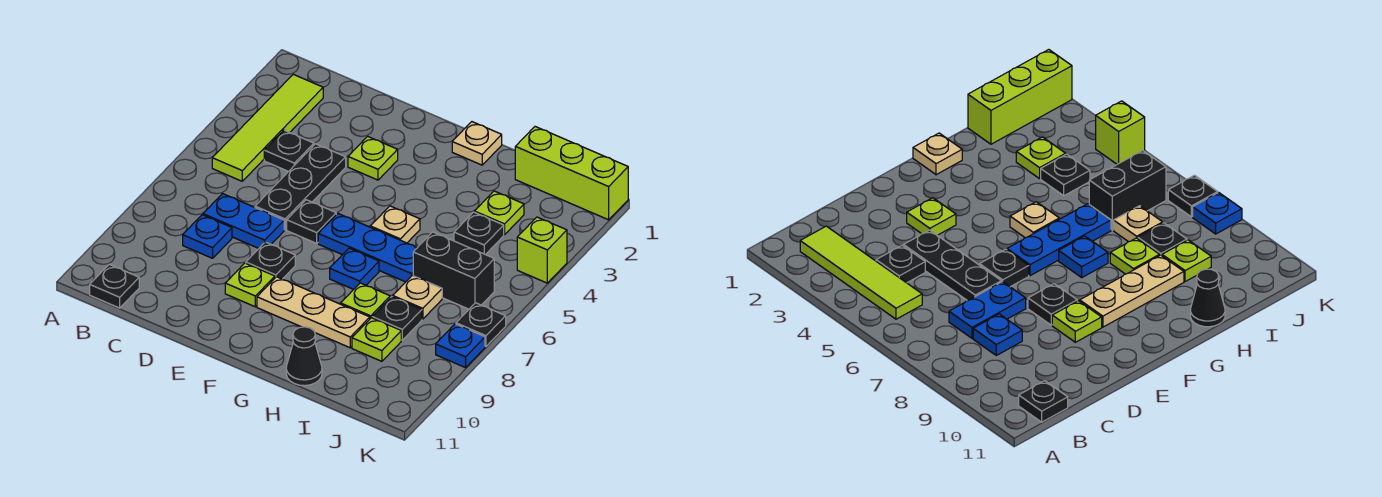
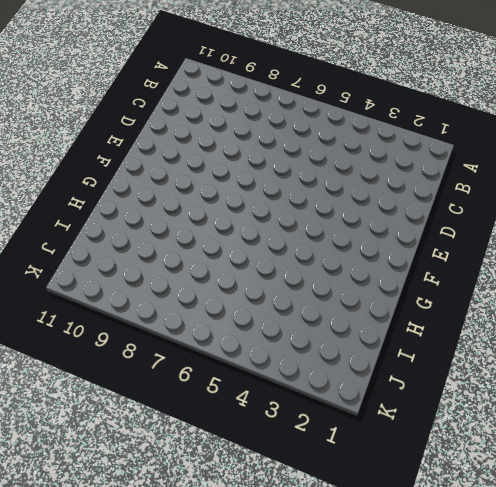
none -> lime tile B2:B5 level 1
none -> black plate B11 level 1
none -> black plate C4 level 1

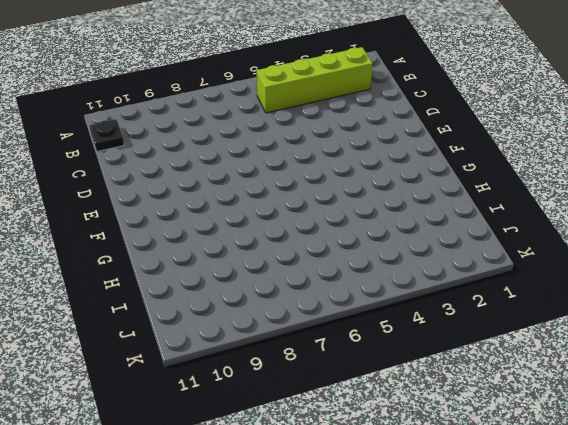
lime brick B2:B5 level 1 -> lime tile B2:B5 level 1
none -> black plate C4 level 1
none -> blue plate C7:D7 level 1
none -> blue plate C8 level 1

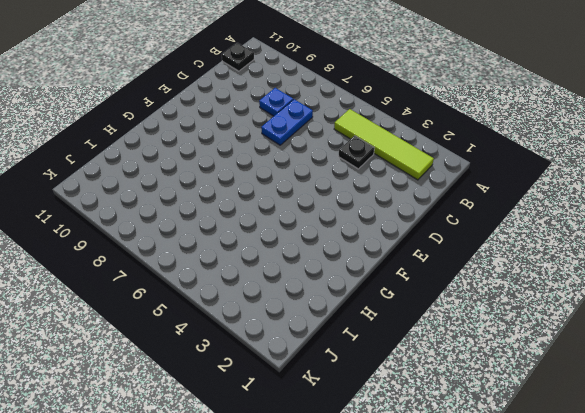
none -> black plate D4:D6 level 1
none -> lime plate E3 level 1
none -> black plate E6 level 1

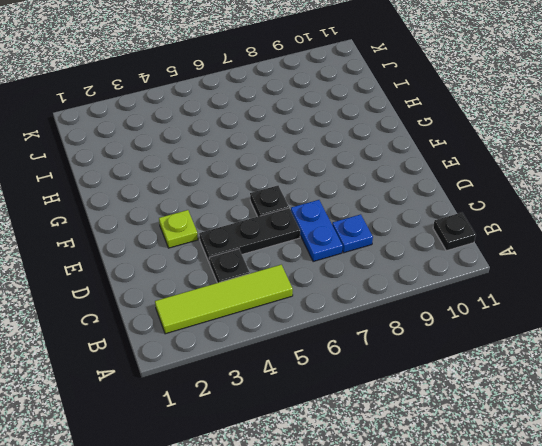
none -> black plate E8 level 1
none -> lime plate E9 level 1
none -> blue plate F6:H6 level 1

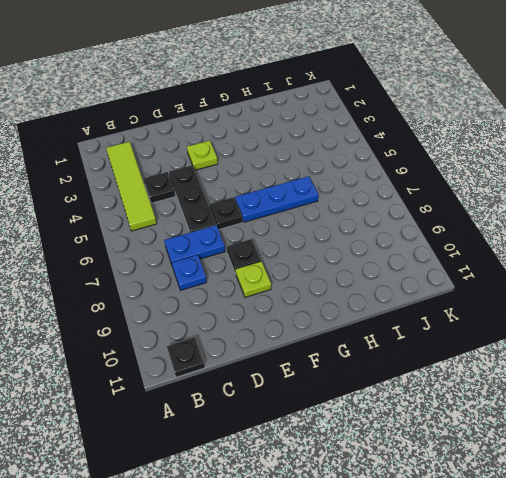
none -> tan plate F9:H9 level 1
none -> tan plate G1 level 1
none -> tan plate G5 level 1

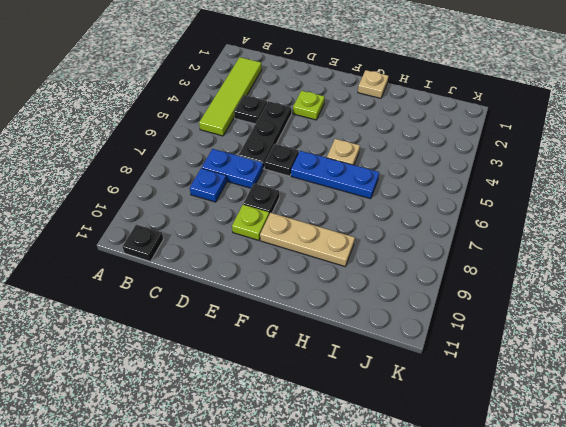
none -> blue plate G7 level 1
none -> lime plate H8 level 1
none -> black cone H11 level 1

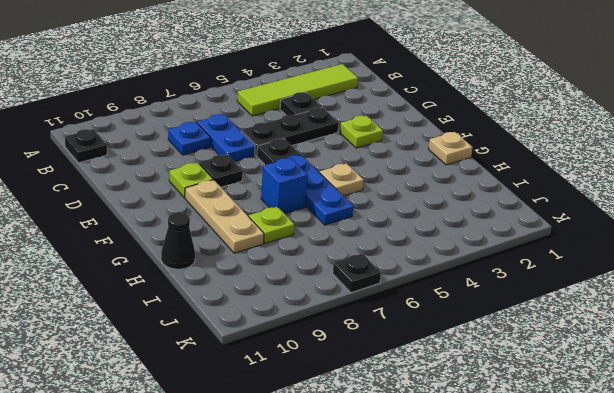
blue brick G7 level 1 -> blue plate G7 level 1
none -> lime brick I1:K1 level 1
none -> lime plate I3 level 1
none -> black plate I4 level 1

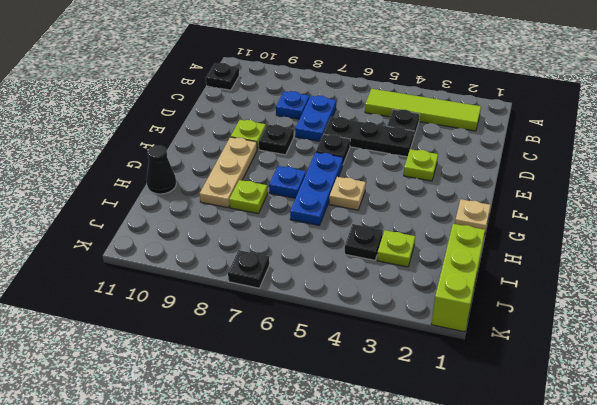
none -> black brick I6:J6 level 1
none -> tan plate I7 level 1
none -> black plate I8 level 1

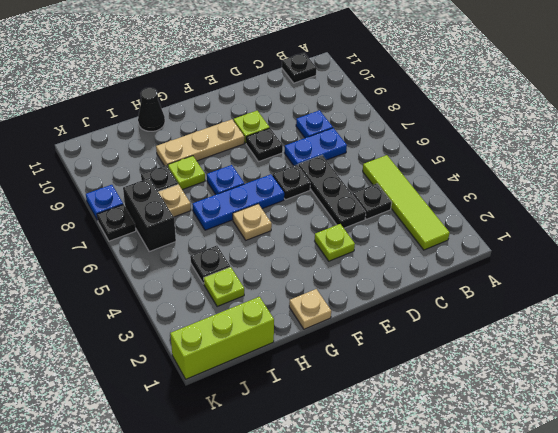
black brick J6:J7 level 1 -> black brick I6:J6 level 1
none -> lime plate I9 level 1
none -> lime brick K4 level 1

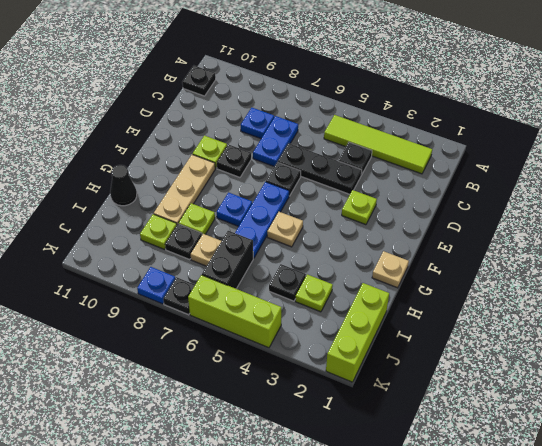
lime brick K4:K6 level 1 -> lime brick K4 level 1

